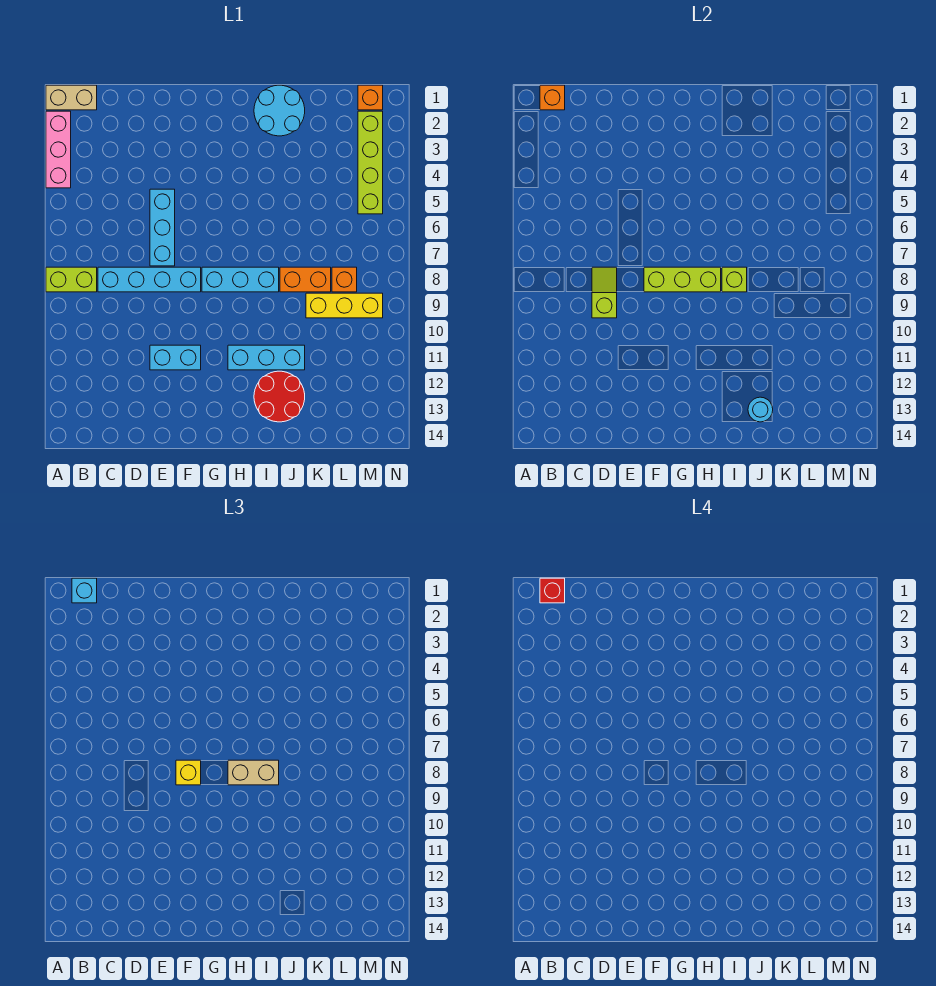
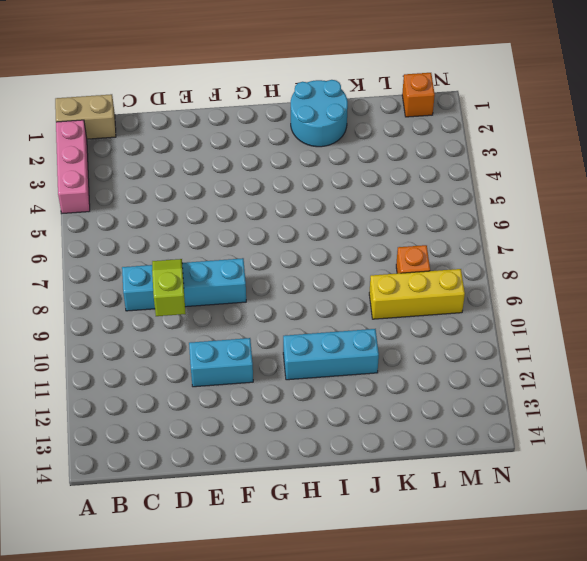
none -> lime brick A8:B8 level 1
none -> cyan brick E5:E7 level 1
none -> cyan brick G8:I8 level 1

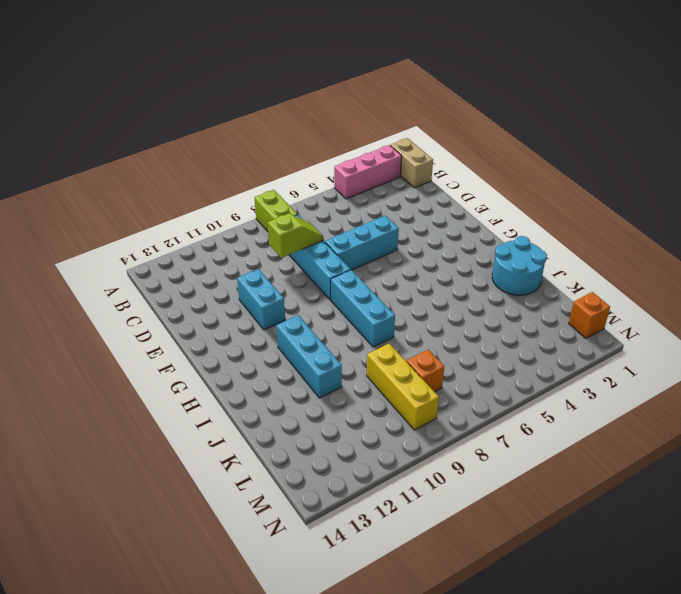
none -> red round brick I12:J13 level 1
none -> orange brick J8:K8 level 1
none -> lime brick M2:M5 level 1

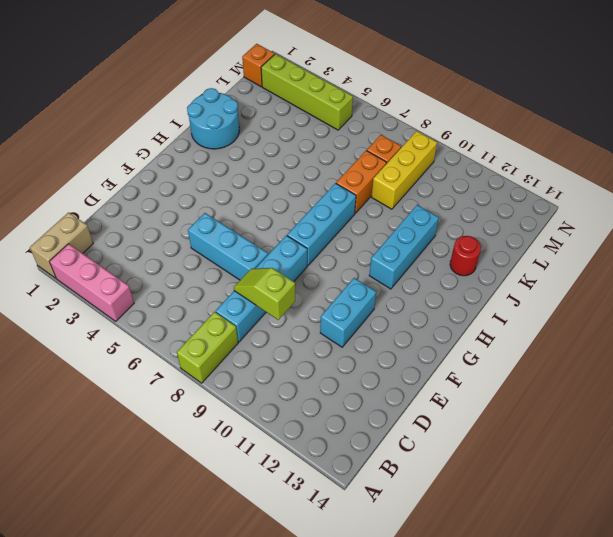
red round brick J13 level 1 -> red round brick I12:J13 level 1
none -> orange brick B1 level 2
none -> lime brick F8:H8 level 2
none -> lime brick I8 level 2

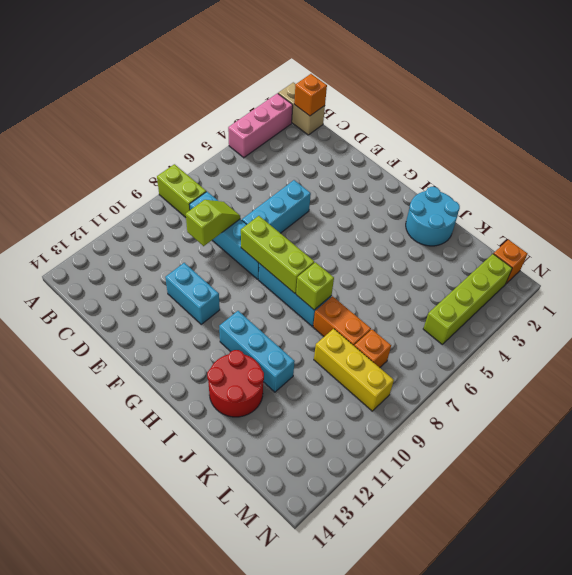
none -> cyan round brick J13 level 2
none -> cyan brick B1 level 3
none -> yellow brick F8 level 3

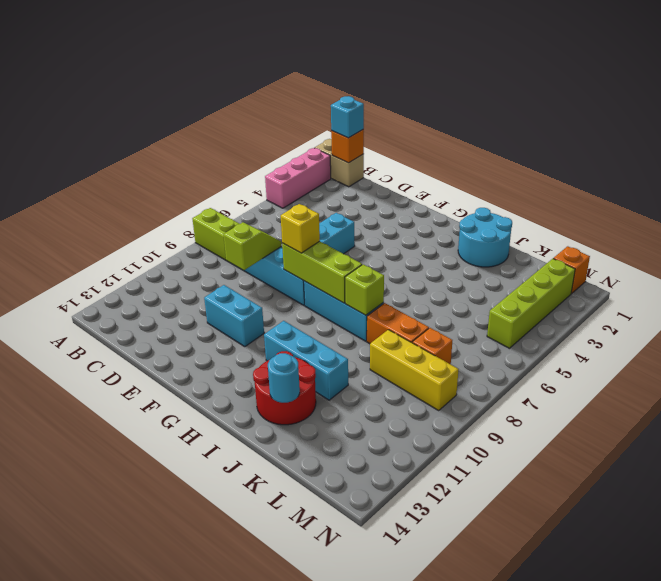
none -> tan brick H8:I8 level 3
none -> red brick B1 level 4

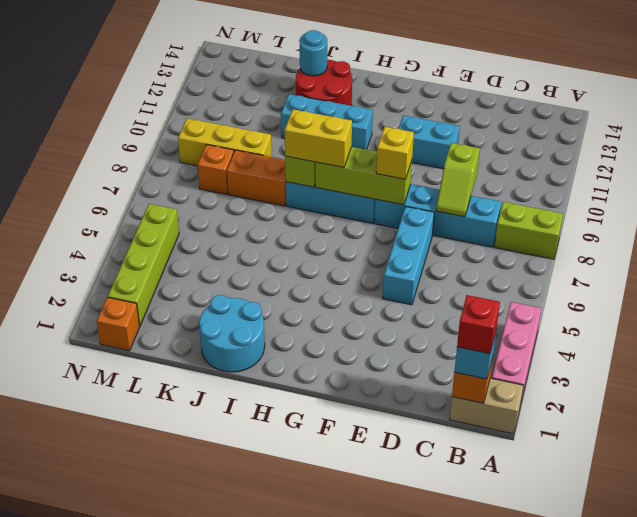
yellow brick H8:I8 level 3 -> tan brick H8:I8 level 3

